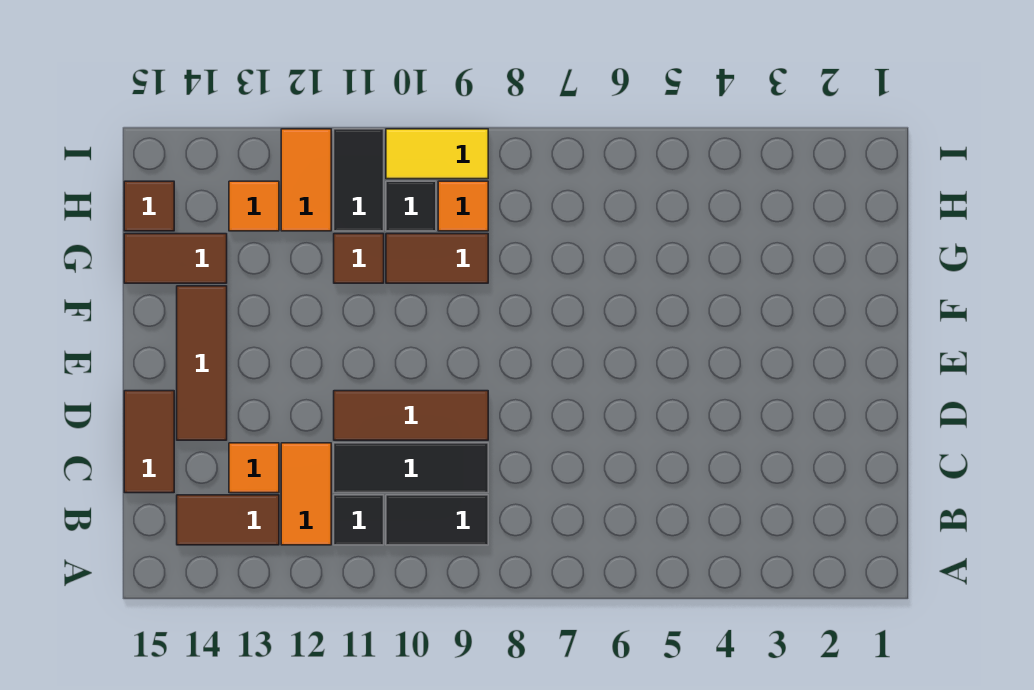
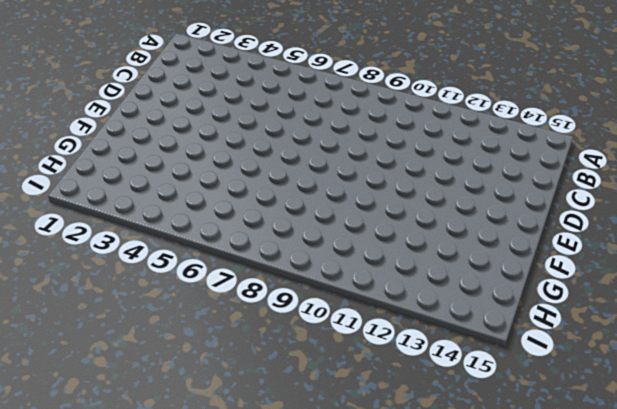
none -> black tile B9:B10 level 1
none -> black tile B11 level 1
none -> orange tile B12:C12 level 1

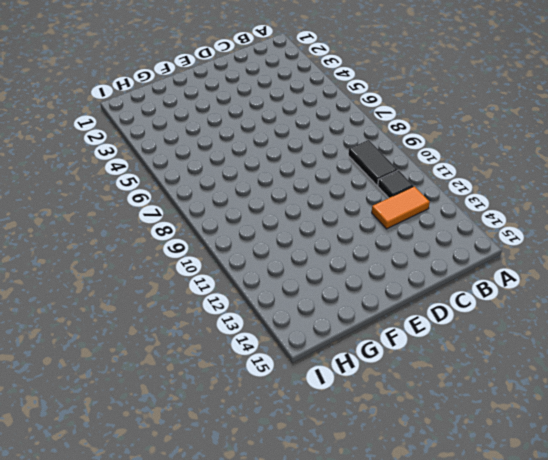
none -> brown tile B13:B14 level 1
none -> black tile C9:C11 level 1
none -> orange tile C13 level 1

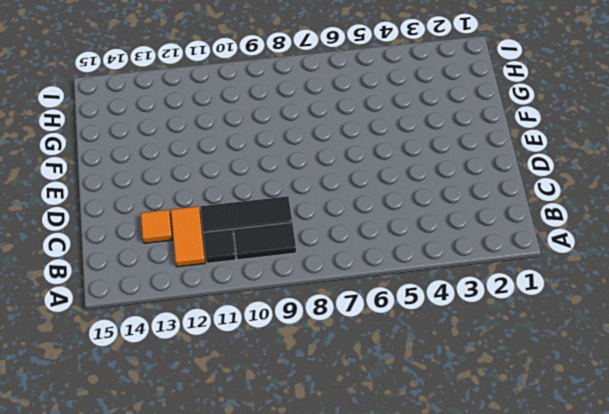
none -> brown tile B13:B14 level 1
none -> brown tile C15:D15 level 1
none -> brown tile D9:D11 level 1

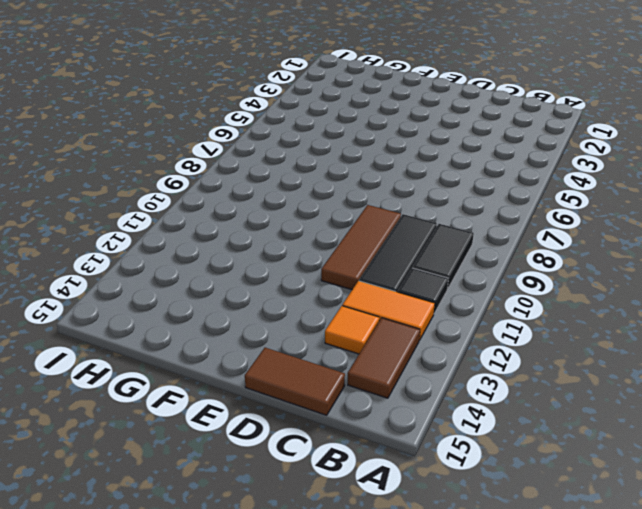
none -> brown tile D14:F14 level 1
none -> brown tile G9:G10 level 1
none -> brown tile G11 level 1

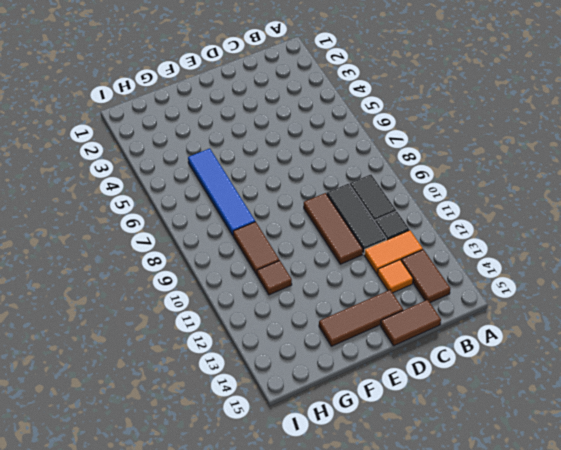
blue tile G5:G8 level 1 -> none
none -> brown tile G14:G15 level 1
none -> orange tile H9 level 1
none -> black tile H10 level 1

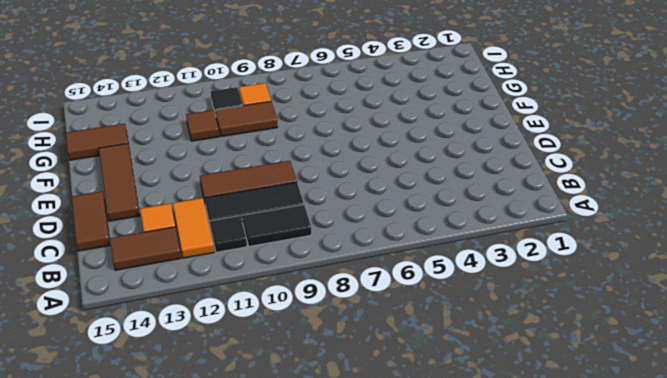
none -> black tile H11:I11 level 1
none -> orange tile H12:I12 level 1
none -> orange tile H13 level 1

